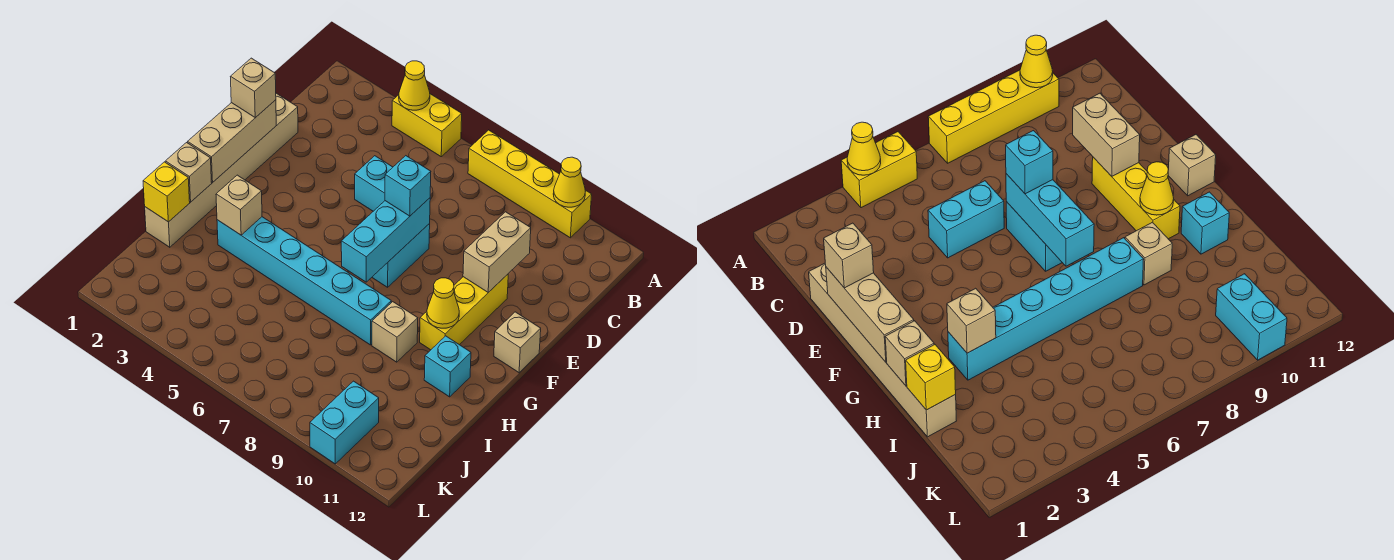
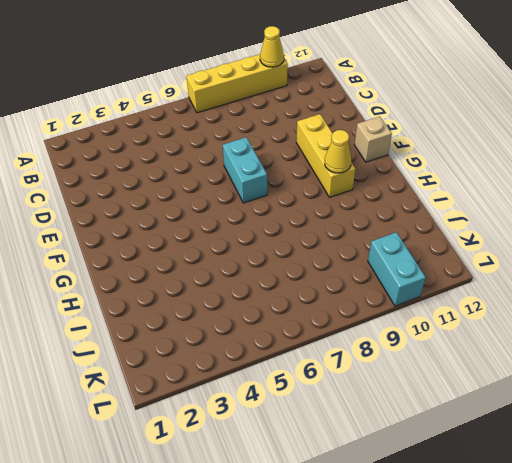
none -> yellow brick A4:A5 level 1
none -> tan brick D1:I1 level 1
none -> cyan brick D5:D6 level 1

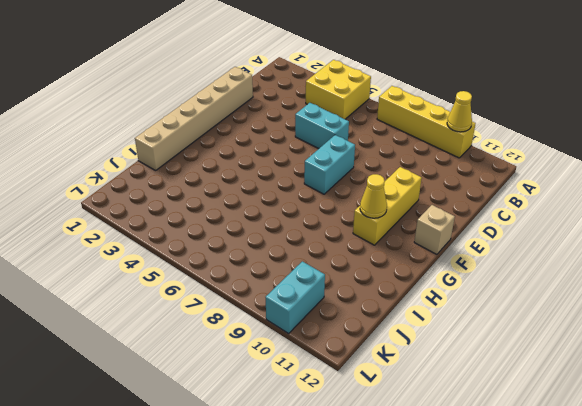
yellow brick A4:B5 level 1 -> yellow brick A4:A5 level 1
none -> cyan brick H3:H8 level 1
none -> tan brick H9 level 1
none -> cyan brick H11 level 1

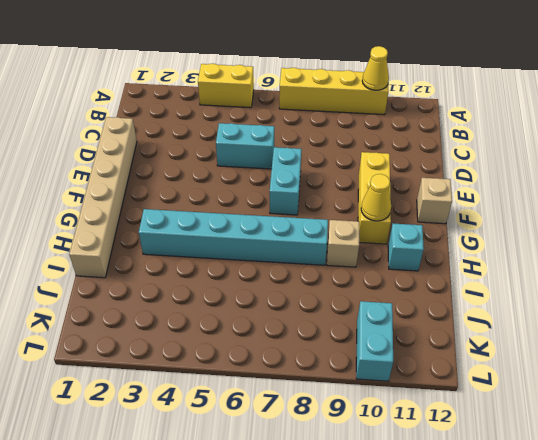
none -> yellow cone A4 level 2
none -> tan brick D10:E10 level 2
none -> tan brick E1:G1 level 2

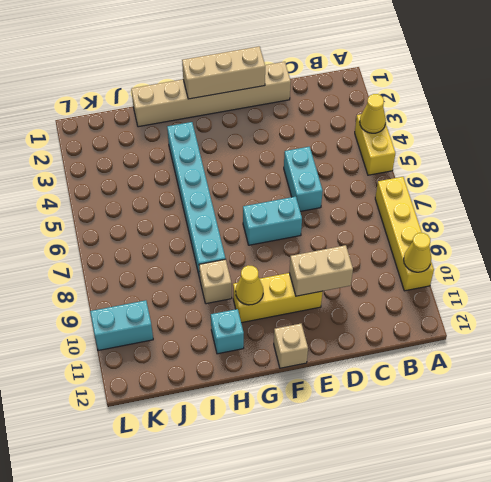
none -> cyan brick E7:G7 level 2
none -> tan brick H1 level 2
none -> tan brick H3 level 2

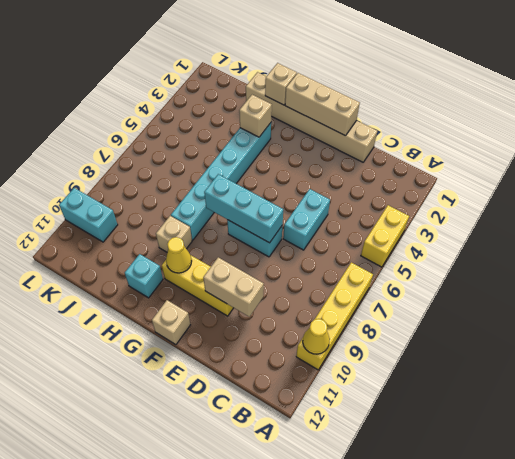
none -> yellow cone A4 level 2
none -> yellow brick I1 level 2
none -> tan brick E1 level 3

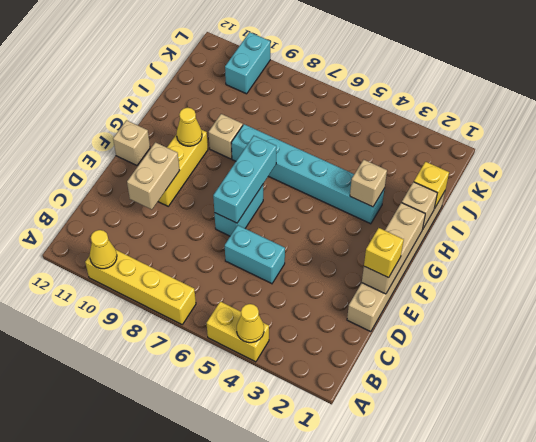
yellow brick E1 level 3 -> tan brick E1 level 3
none -> cyan brick H11 level 1
none -> cyan brick E7 level 3

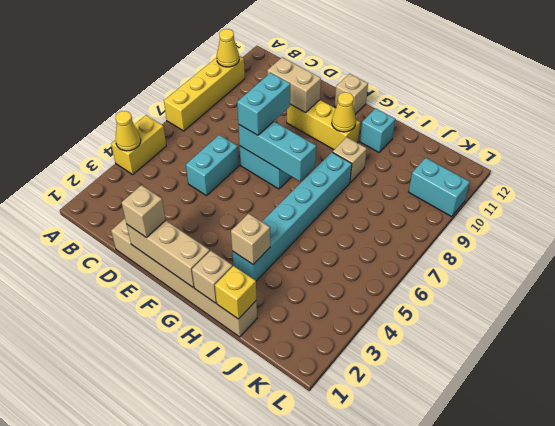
cyan brick E7:E8 level 3 -> cyan brick E7 level 3

